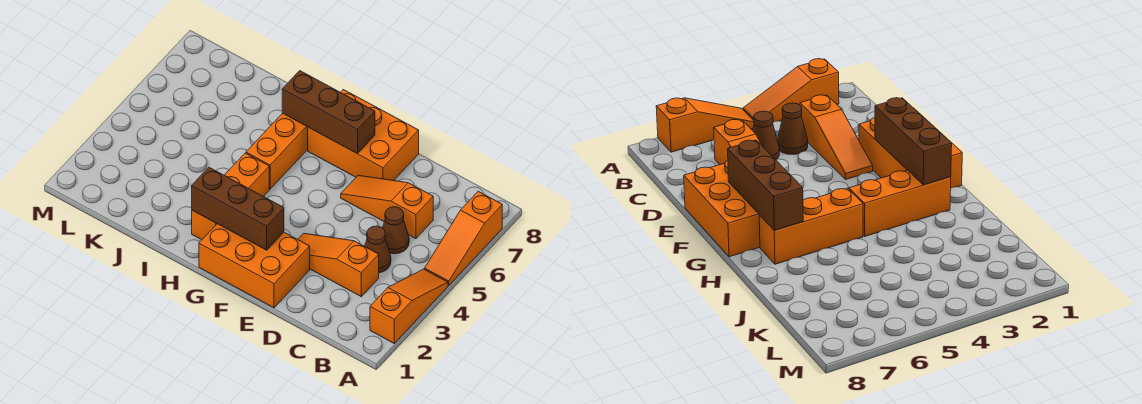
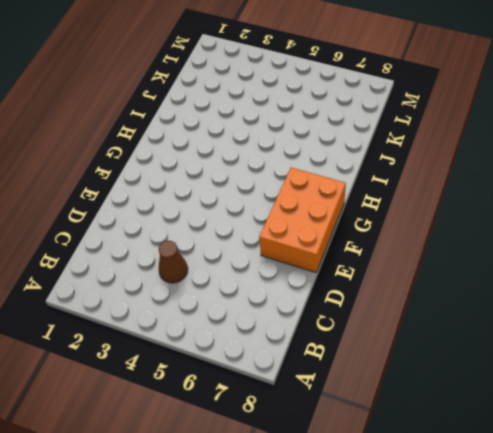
none -> orange slope A2:A4 level 1 top 2
none -> orange slope A5:A7 level 1 top 7
none -> orange slope C3:E3 level 1 top C

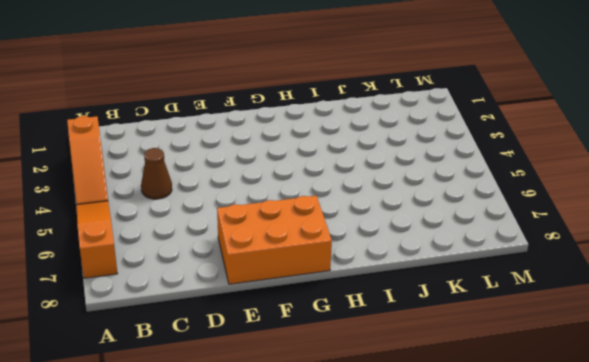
none -> orange slope C3:E3 level 1 top C
none -> brown cone C5 level 1
none -> orange slope C6:E6 level 1 top C

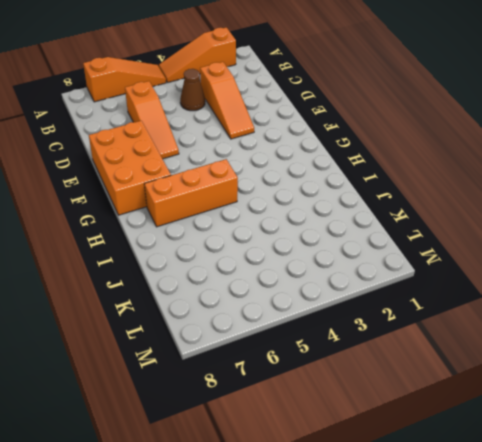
none -> brown cone C5 level 1
none -> orange brick E1:G2 level 1
none -> orange brick H2:H4 level 1

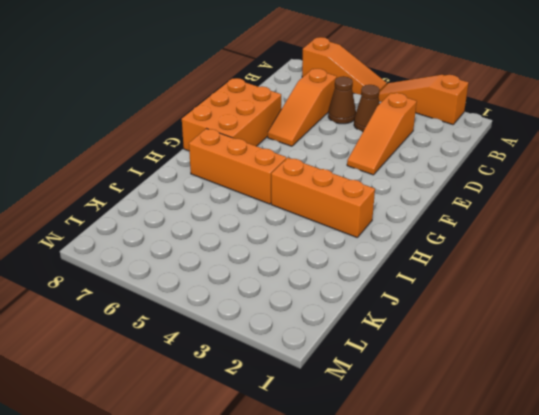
none -> orange brick E1:G2 level 1
none -> brown brick F2:H2 level 2
none -> brown brick F7:H7 level 2

